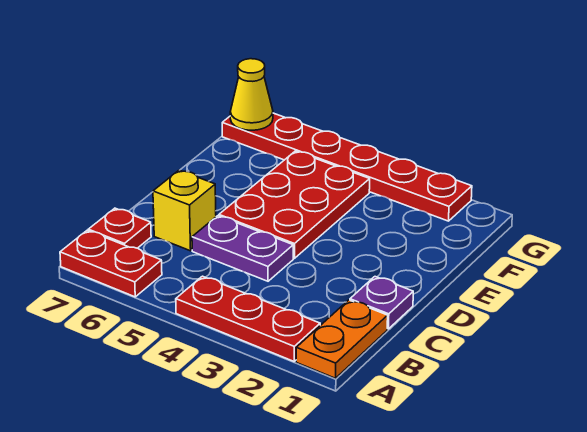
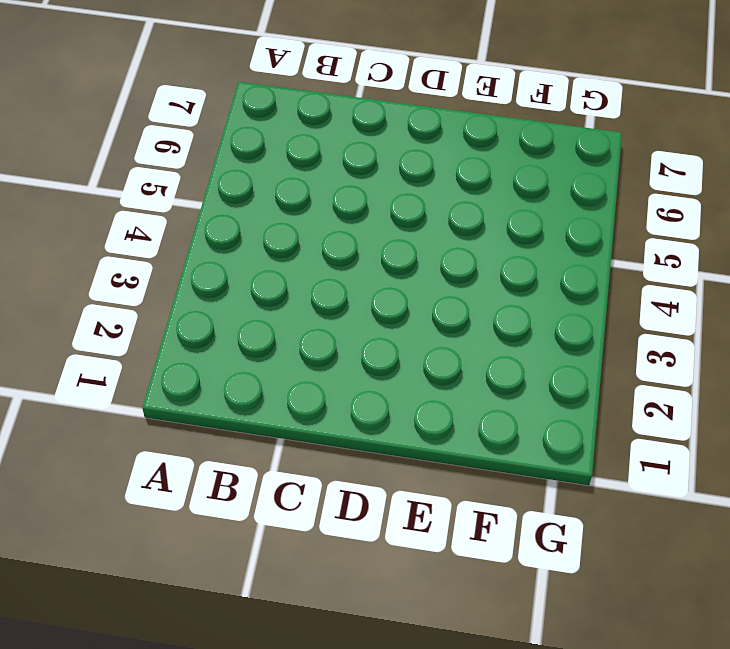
none -> orange plate A1:B1 level 1
none -> red plate A2:A4 level 1

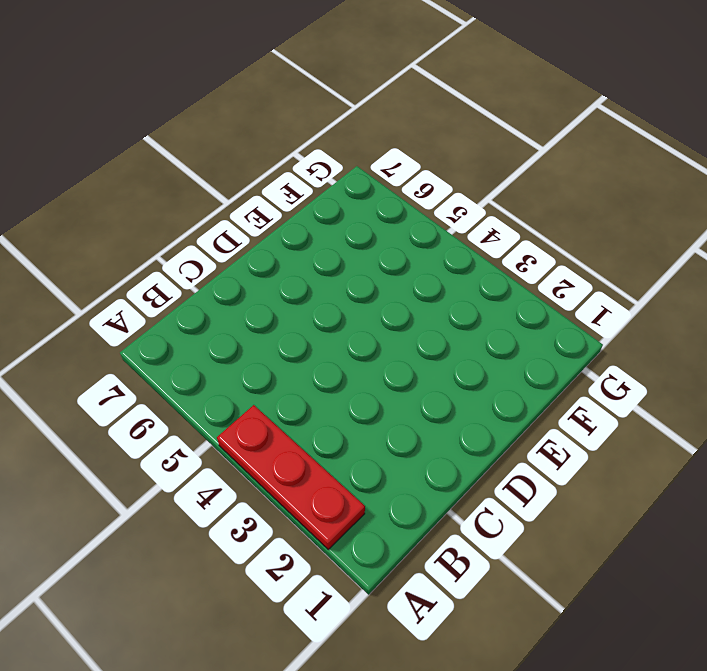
none -> orange plate A1:B1 level 1
none -> red plate A6:A7 level 1

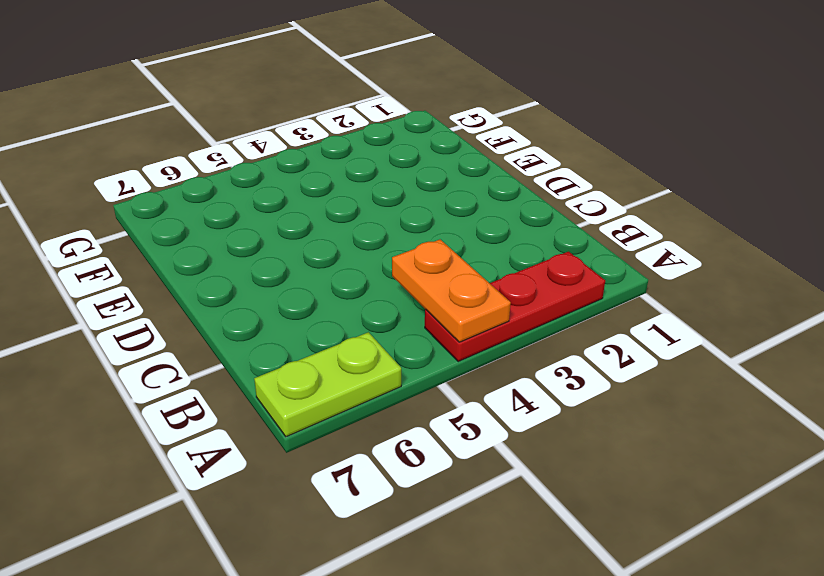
orange plate A4:B4 level 2 -> orange plate A1:B1 level 1
lime plate A6:A7 level 1 -> red plate A6:A7 level 1
none -> red plate B7 level 1
none -> purple plate C1 level 1

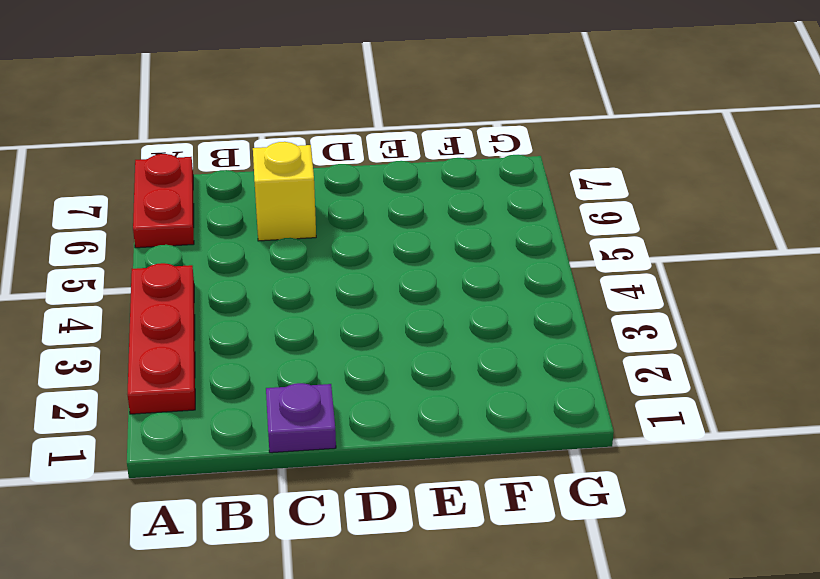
none -> orange plate A1:B1 level 1
none -> red plate B7 level 1

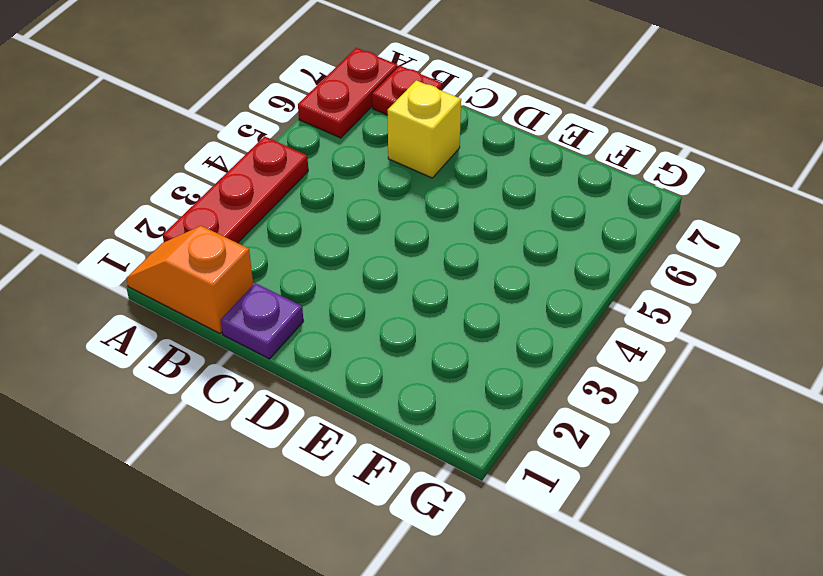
orange slope A1:B1 level 1 top B -> orange plate A1:B1 level 1
none -> purple plate C4:C5 level 1
none -> red plate D4:F5 level 1

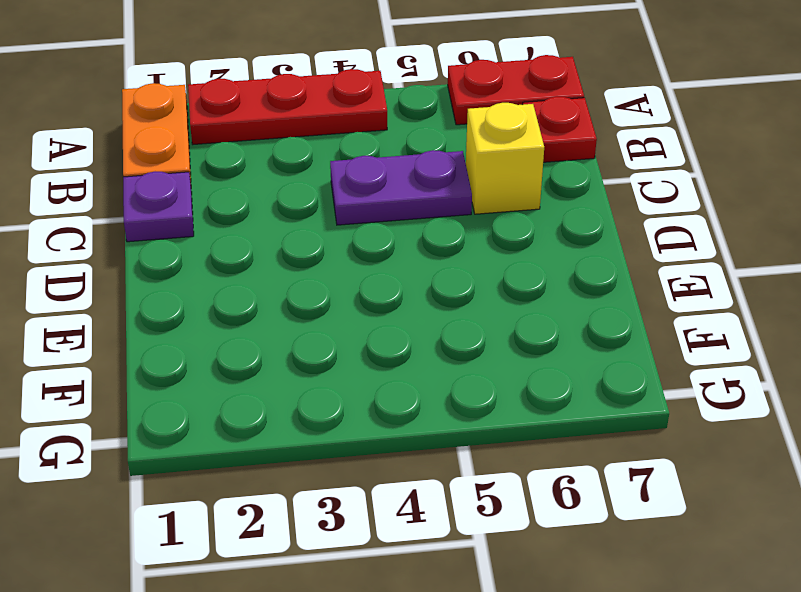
none -> red plate D4:F5 level 1
none -> red plate G2:G7 level 1

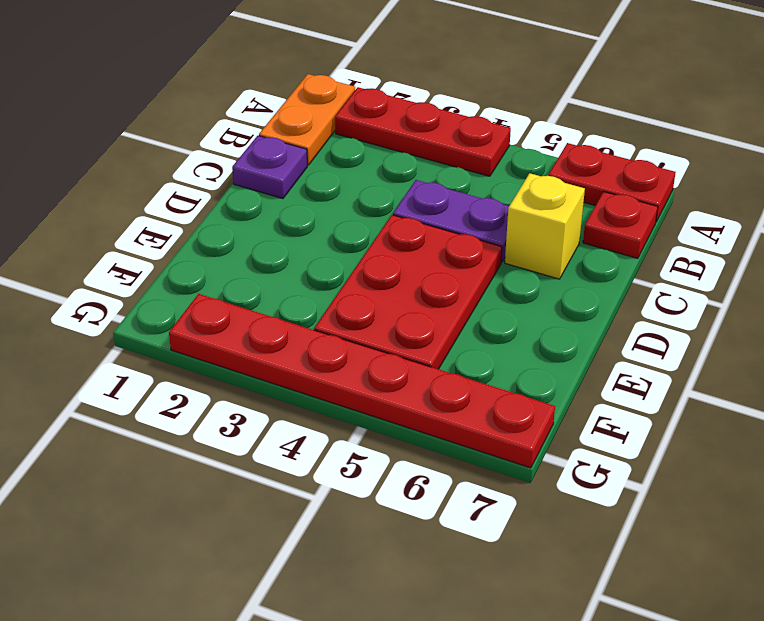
none -> yellow cone G7 level 2

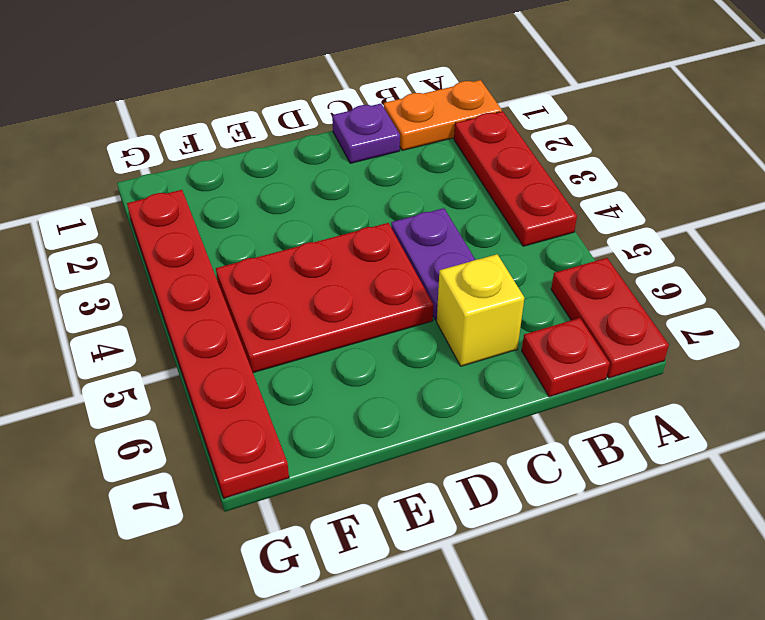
none -> yellow cone G7 level 2

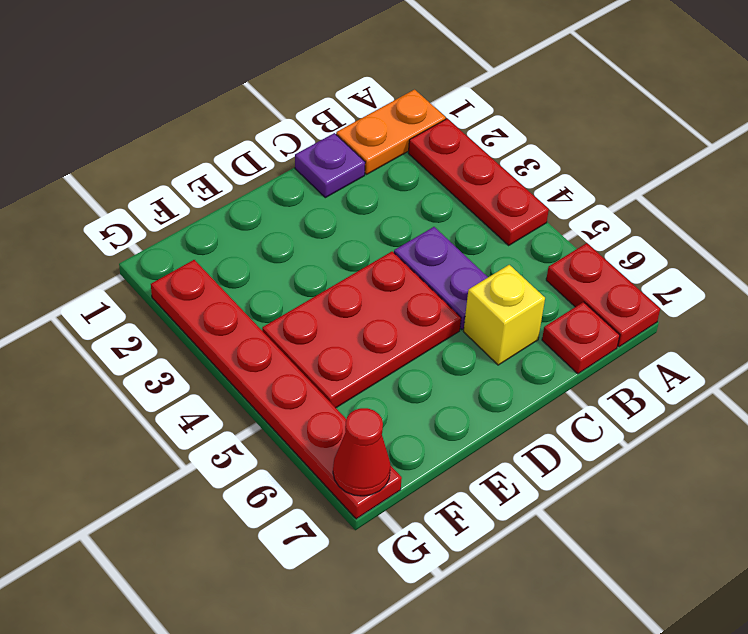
red cone G7 level 2 -> yellow cone G7 level 2

